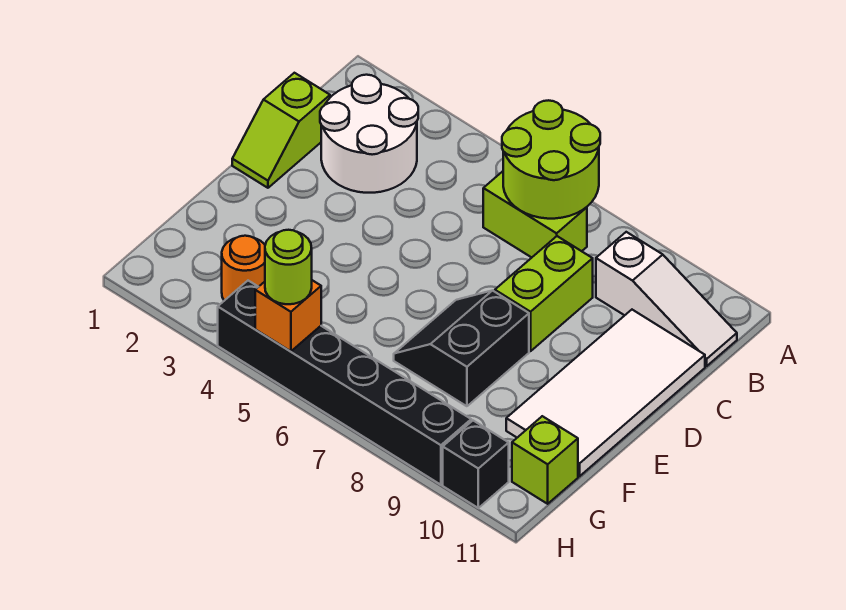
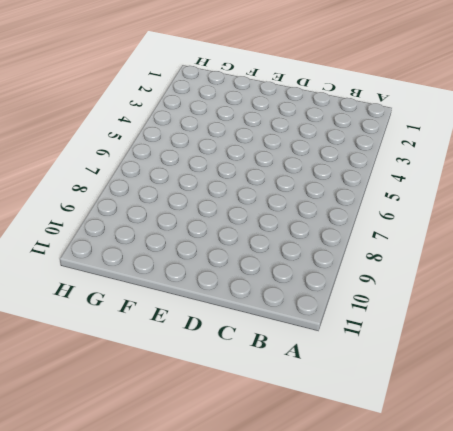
none -> white round brick B2:C3 level 1
none -> lime brick B6:B7 level 1
none -> white slope B9:B11 level 1 top 9

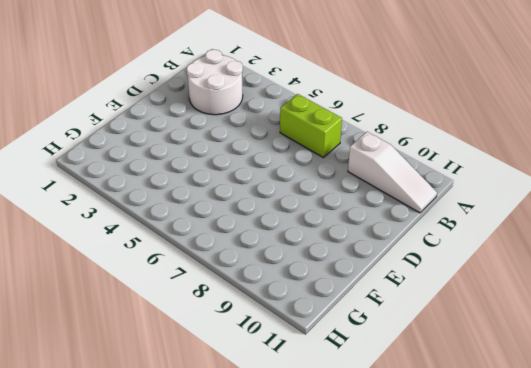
none -> lime slope C1:D1 level 1 top C
none -> lime brick C8:D8 level 1
none -> white tile C10:F11 level 1

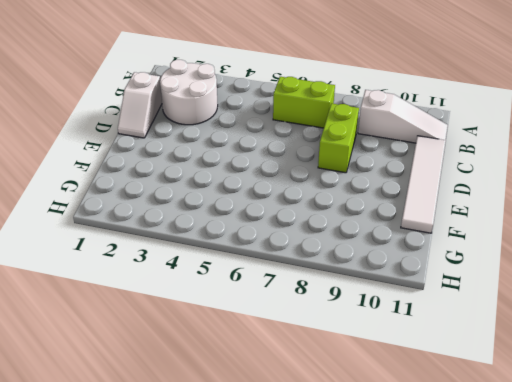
white slope C1:D1 level 1 top C -> lime slope C1:D1 level 1 top C
white tile C11:F11 level 1 -> white tile C10:F11 level 1
none -> black slope E7:F8 level 1 top 8
none -> orange round brick G3 level 1
none -> lime brick G11 level 1

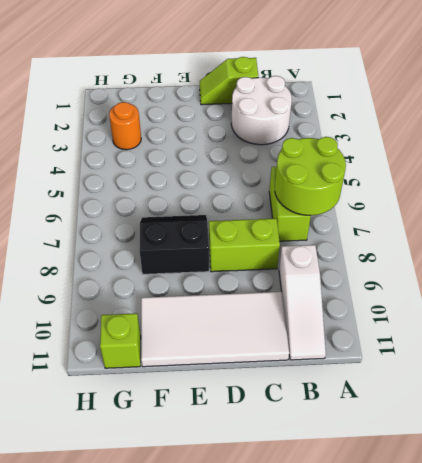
none -> black brick H4:H9 level 1
none -> black brick H10 level 1
none -> orange brick H5 level 2

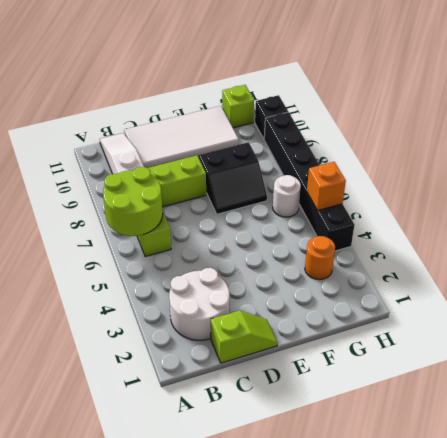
white round brick G6 level 1 -> none
none -> lime round brick H5 level 3

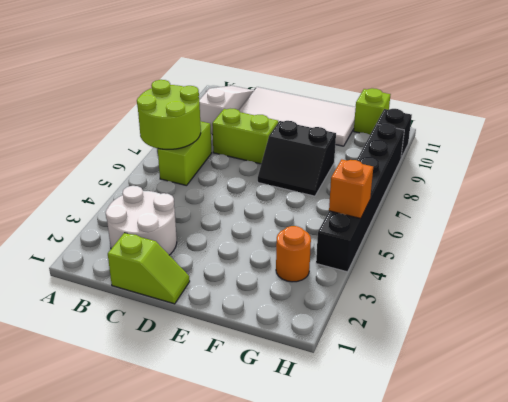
none -> lime round brick H5 level 3

